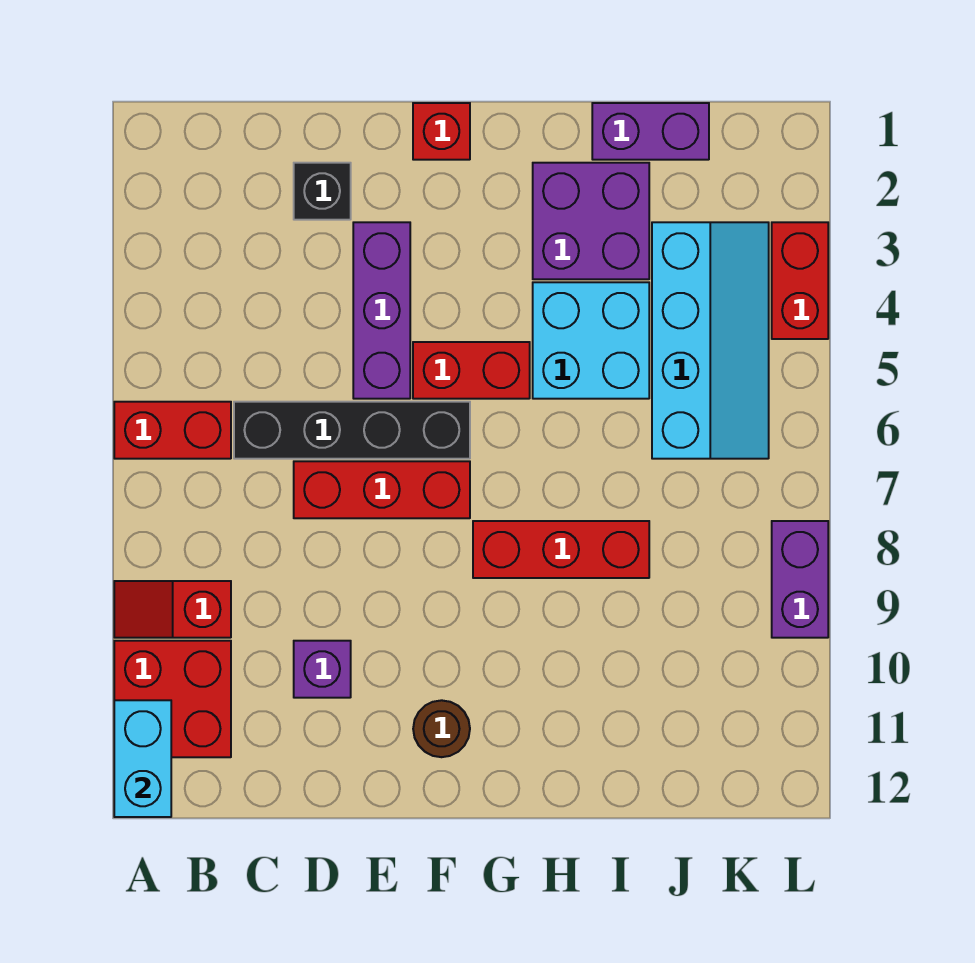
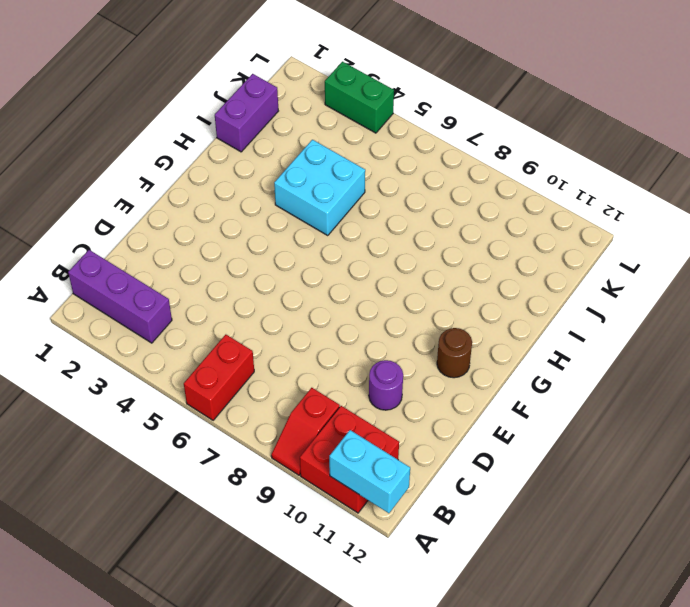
purple brick B1:B3 level 1 -> purple brick E3:E5 level 1
purple round brick D10 level 1 -> purple brick D10 level 1
green brick L3:L4 level 1 -> red brick L3:L4 level 1
none -> black brick C6:F6 level 1
none -> black brick D2 level 1
none -> red brick D7:F7 level 1

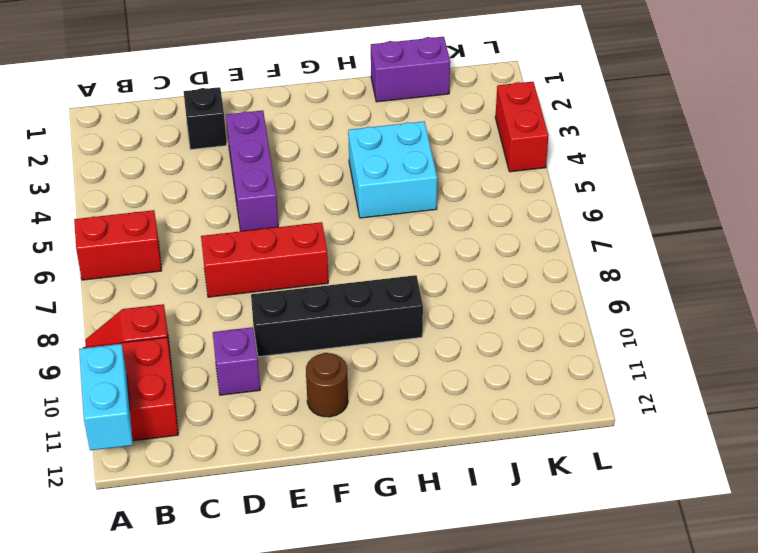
black brick E9:H9 level 1 -> black brick C6:F6 level 1
none -> red brick F1 level 1
none -> red brick F5:G5 level 1
none -> red brick G8:I8 level 1

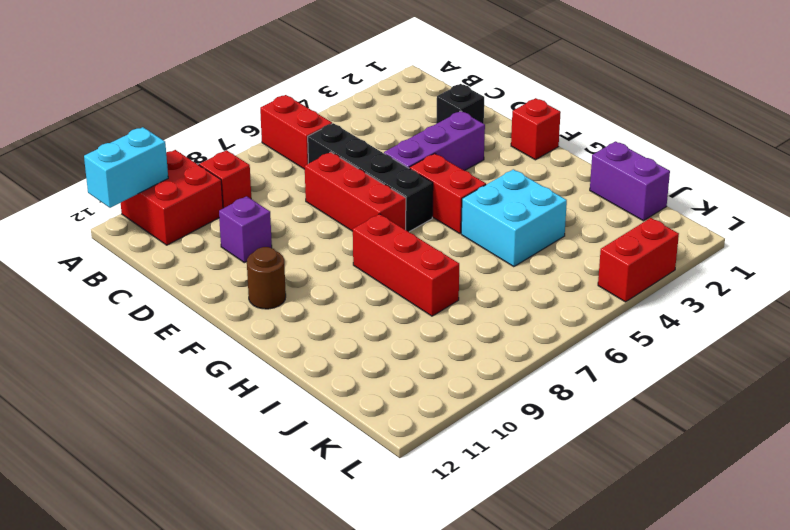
none -> purple brick H2:I3 level 1
none -> cyan slope J3:K6 level 1 top J
none -> purple brick L8:L9 level 1

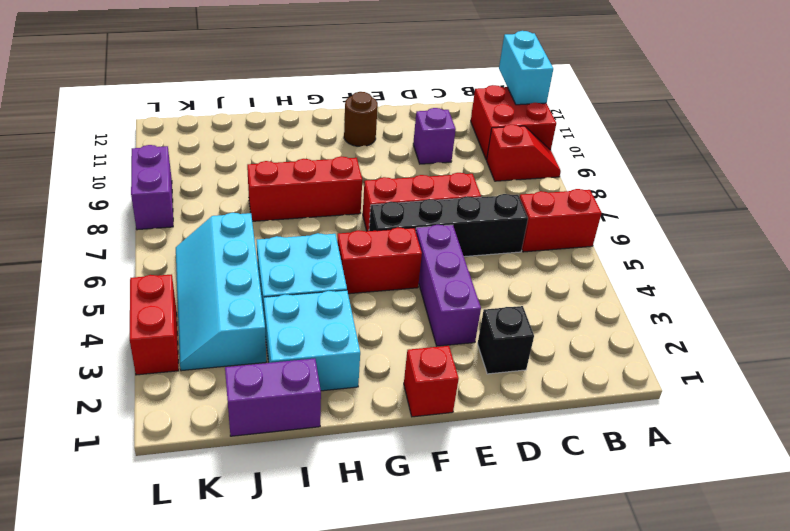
cyan brick H2:I3 level 1 -> purple brick H2:I3 level 1

